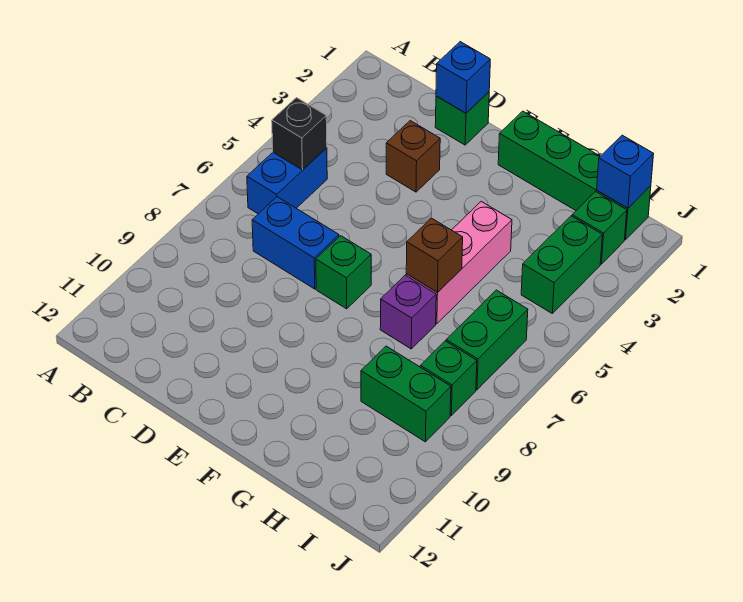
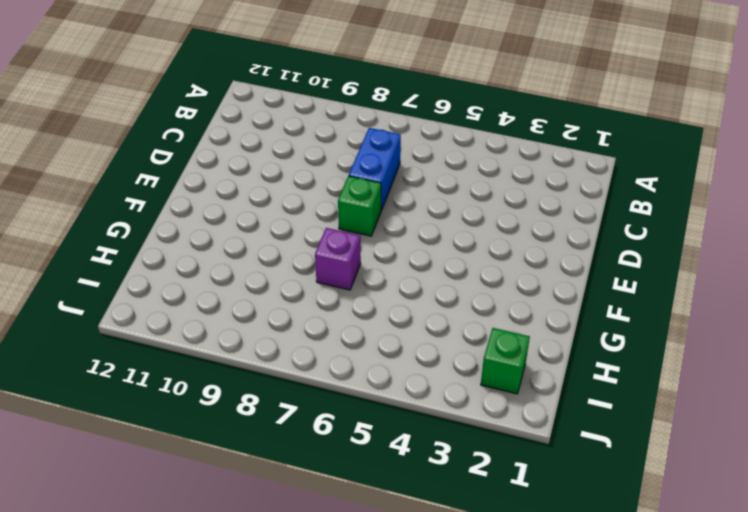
none -> blue brick B5:B6 level 1
none -> green brick D1 level 1
none -> brown brick D3 level 1

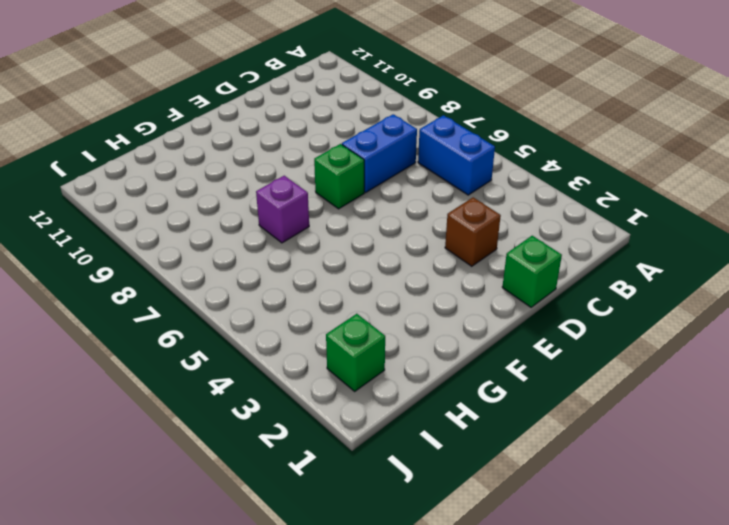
none -> green brick F1:I1 level 1
none -> pink brick G4:G6 level 1
none -> green brick H9:I9 level 1

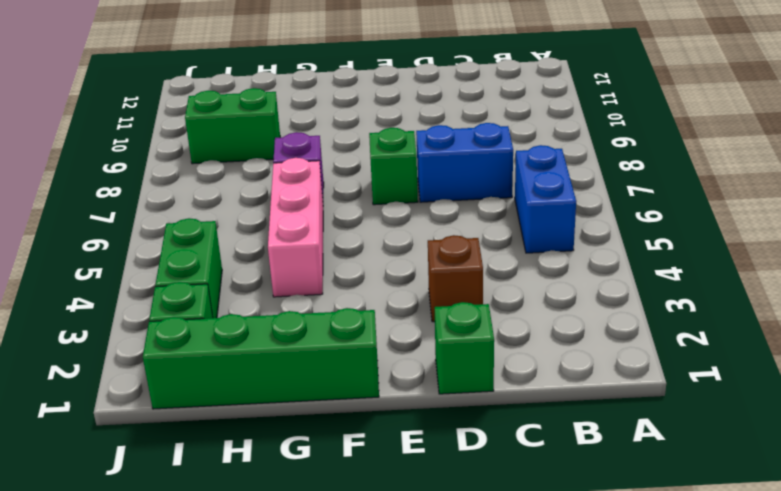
none -> green brick I6:I7 level 1
none -> green brick I8 level 1
none -> black brick B5 level 2

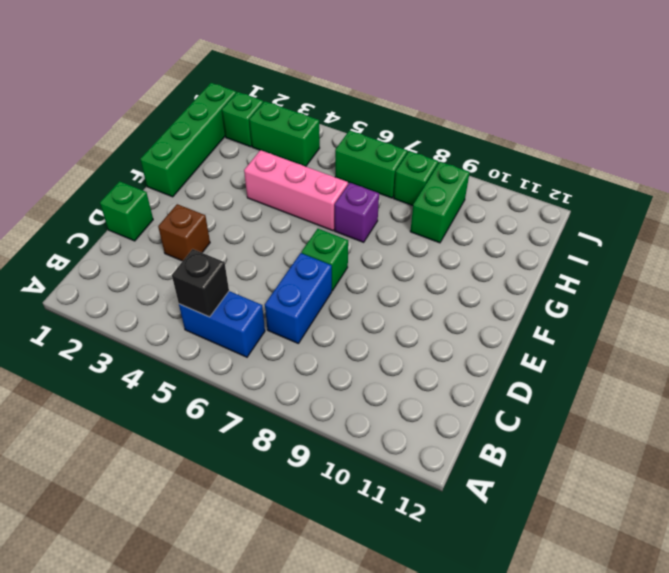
none -> blue brick D1 level 2
none -> brown brick G6 level 2
none -> blue brick I1 level 2

